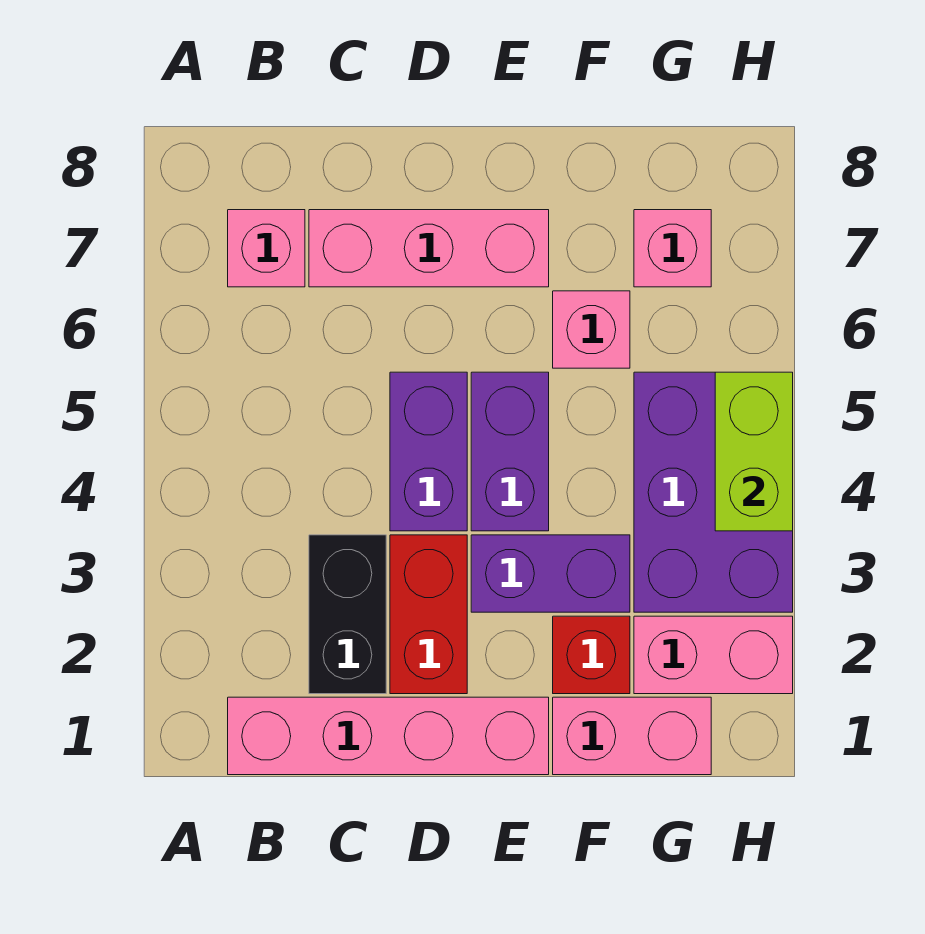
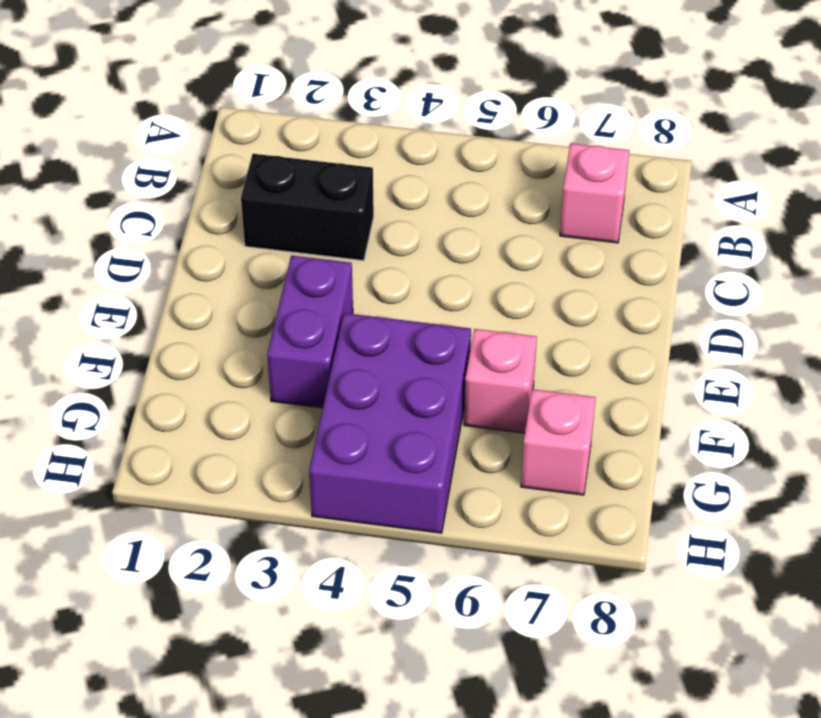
purple brick F4:H5 level 1 -> purple brick G3:H5 level 1
none -> pink brick B1:E1 level 1
none -> pink brick C7:E7 level 1
none -> red brick D2:D3 level 1

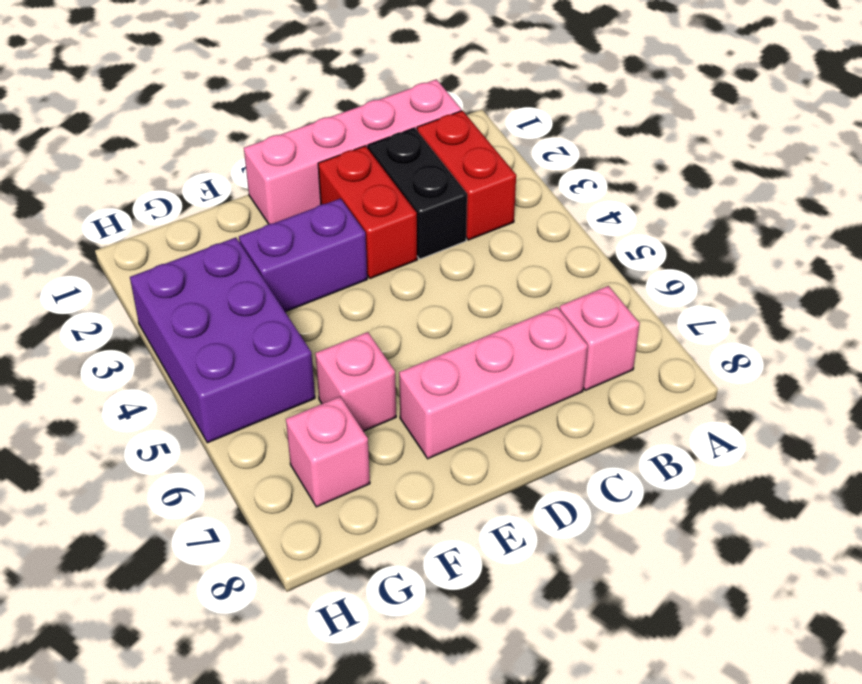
red brick B2:B3 level 1 -> none
none -> purple brick D4:D5 level 1
none -> purple brick E4:E5 level 1
none -> pink brick F1:G1 level 1

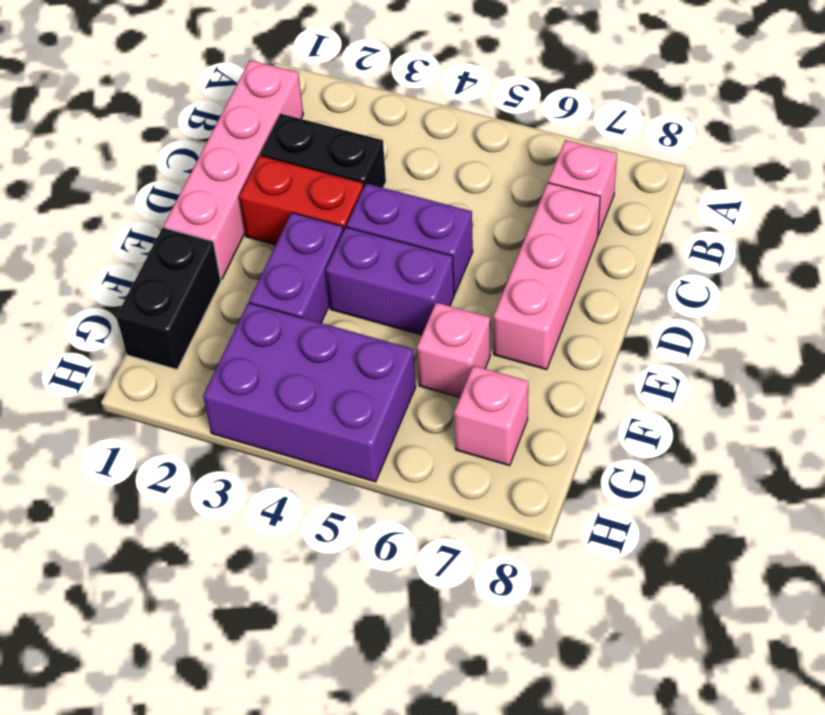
black brick F1:G1 level 1 -> pink brick F1:G1 level 1
none -> red brick F2 level 1
none -> pink brick G2:H2 level 1
none -> lime brick H4:H5 level 2

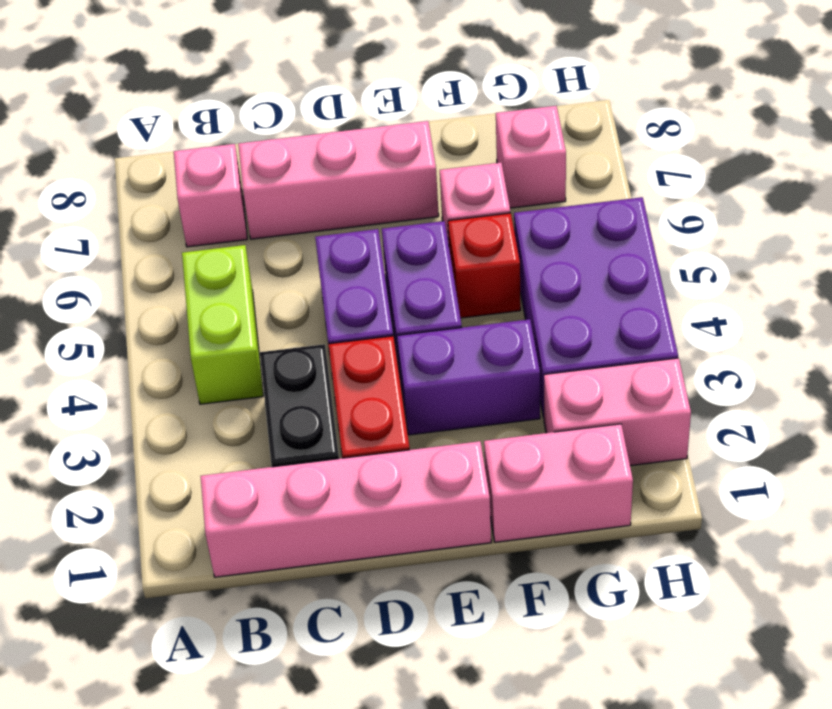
lime brick B4:B5 level 1 -> lime brick H4:H5 level 2
red brick F5 level 1 -> red brick F2 level 1

